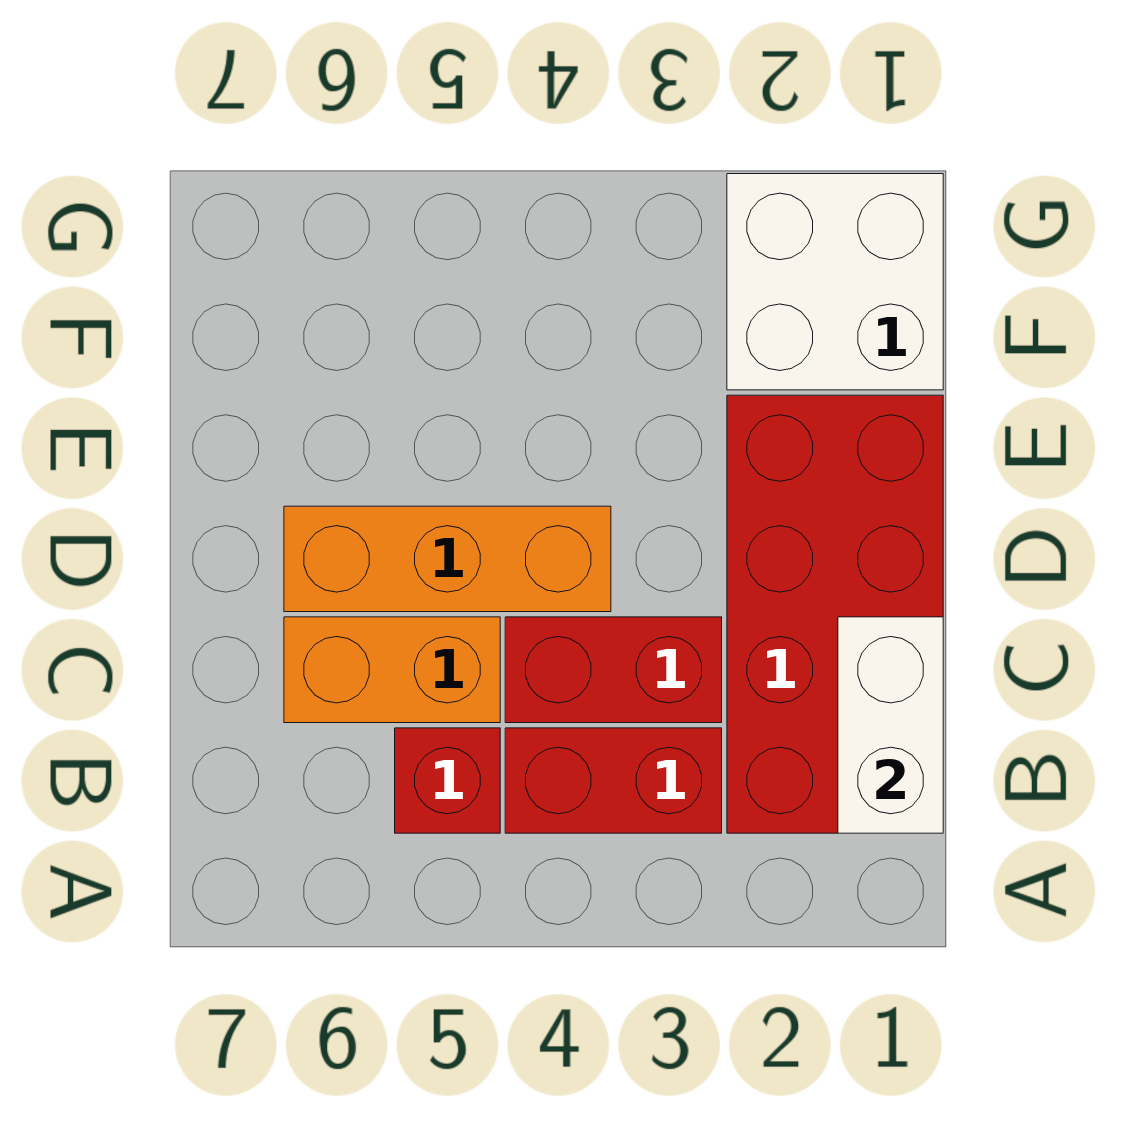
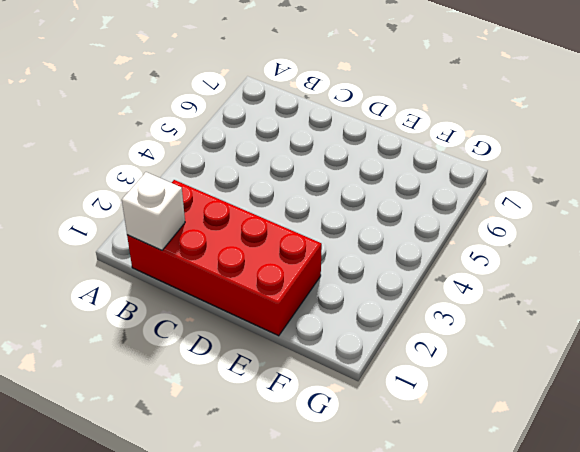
white brick B1 level 2 -> white brick B1:C1 level 2
none -> red brick B3:B4 level 1
none -> red brick B5 level 1

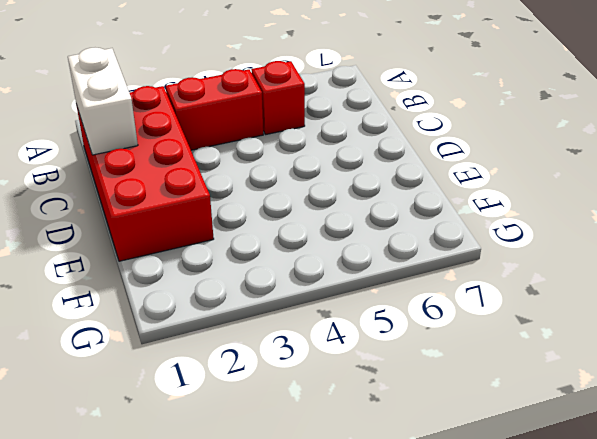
none -> red brick C3:C4 level 1
none -> orange brick C5:C6 level 1

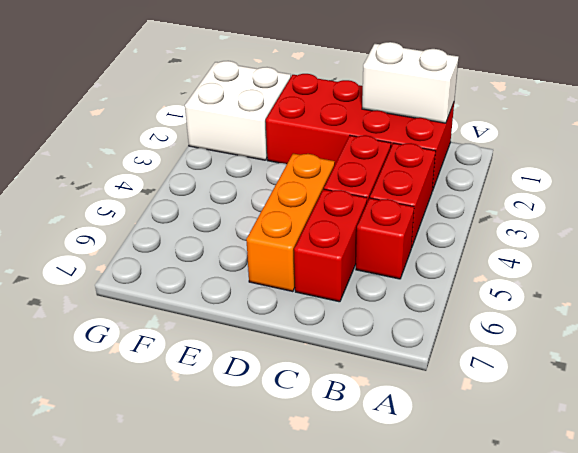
red brick C5:C6 level 1 -> orange brick C5:C6 level 1

